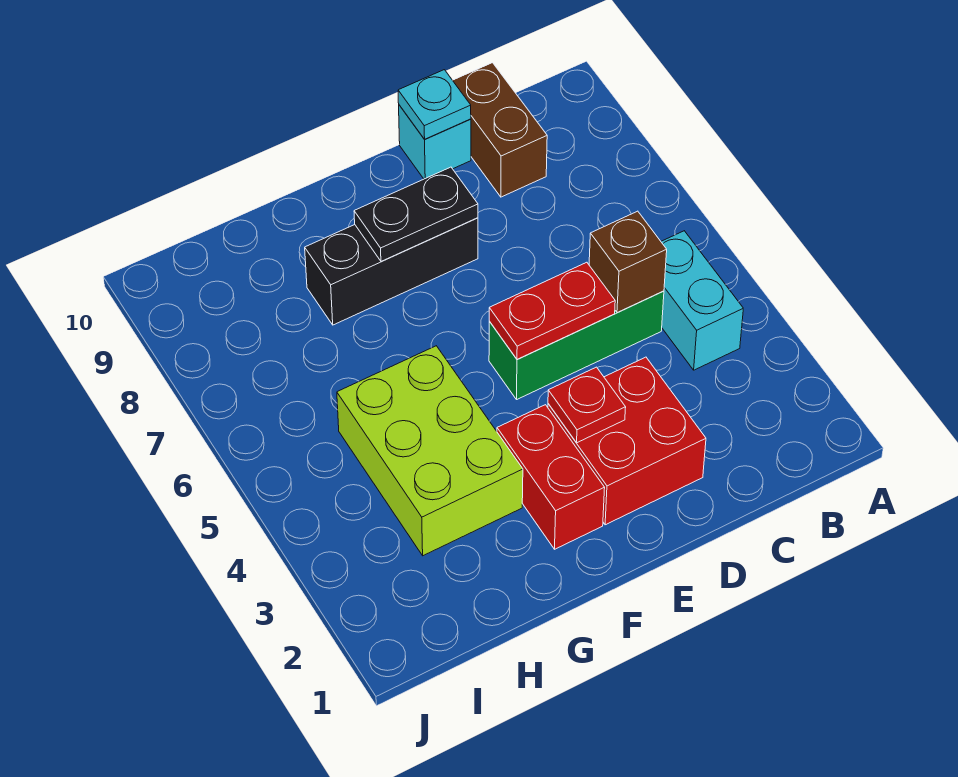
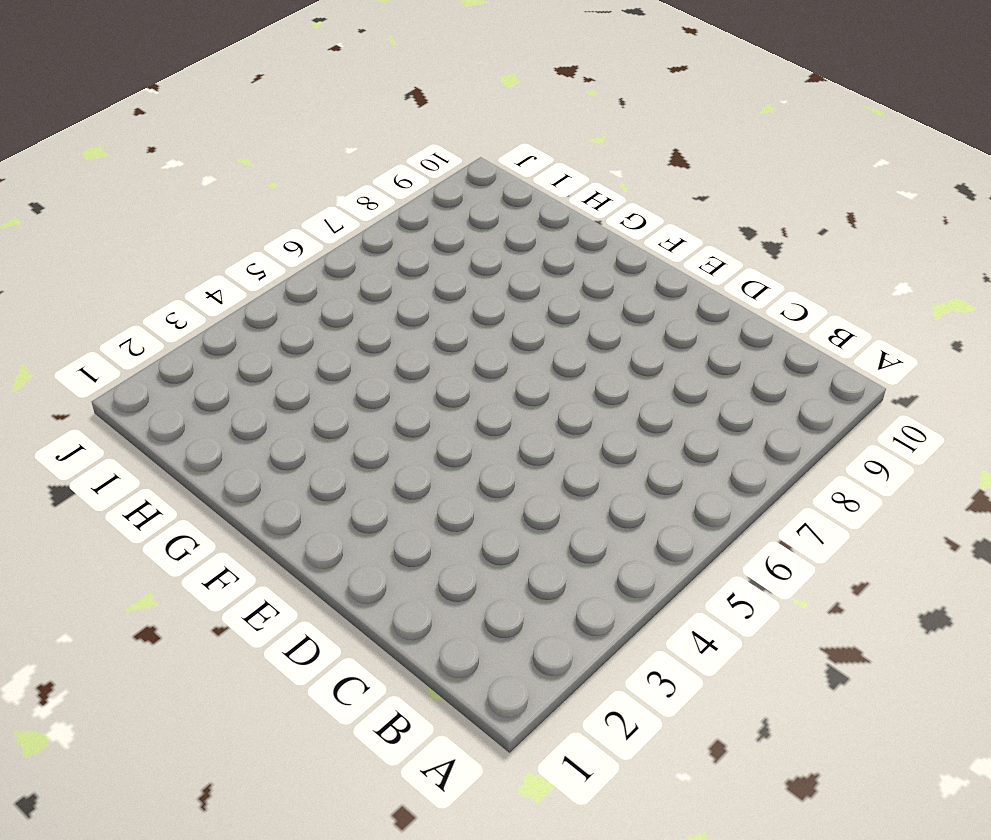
none -> cyan brick B4:B5 level 1
none -> green brick C5:E5 level 1
none -> brown brick C9:C10 level 1

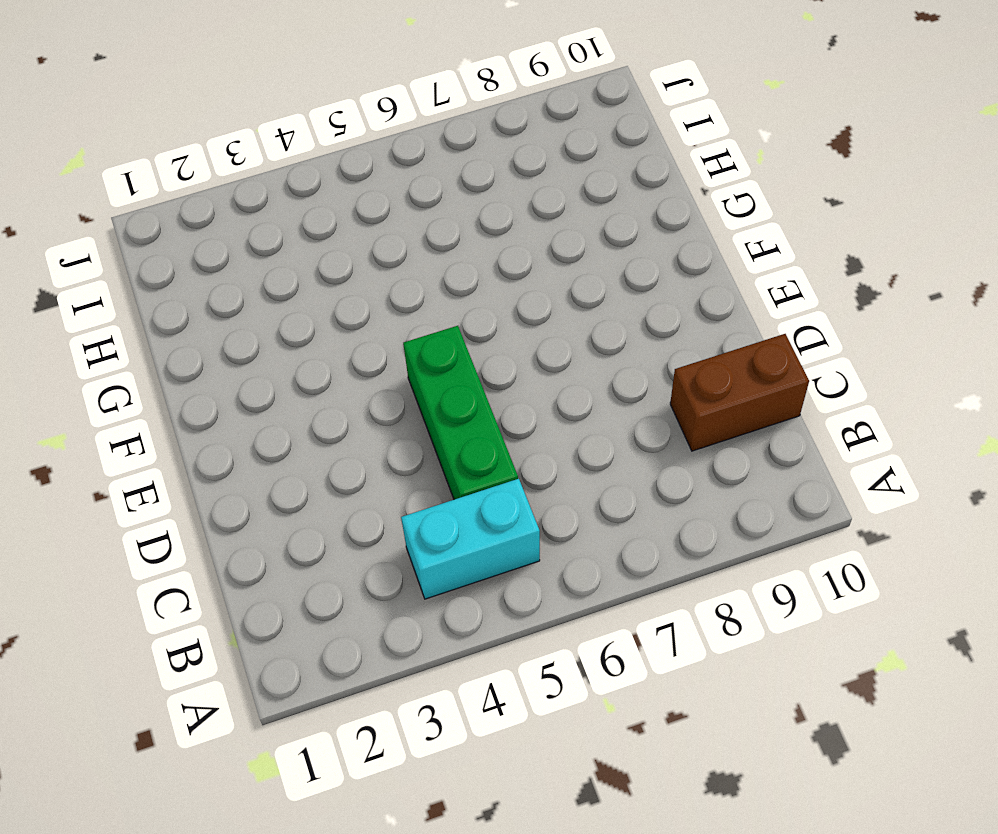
none -> red brick D2:E3 level 1
none -> cyan brick D10 level 1
none -> black brick E8:G8 level 1

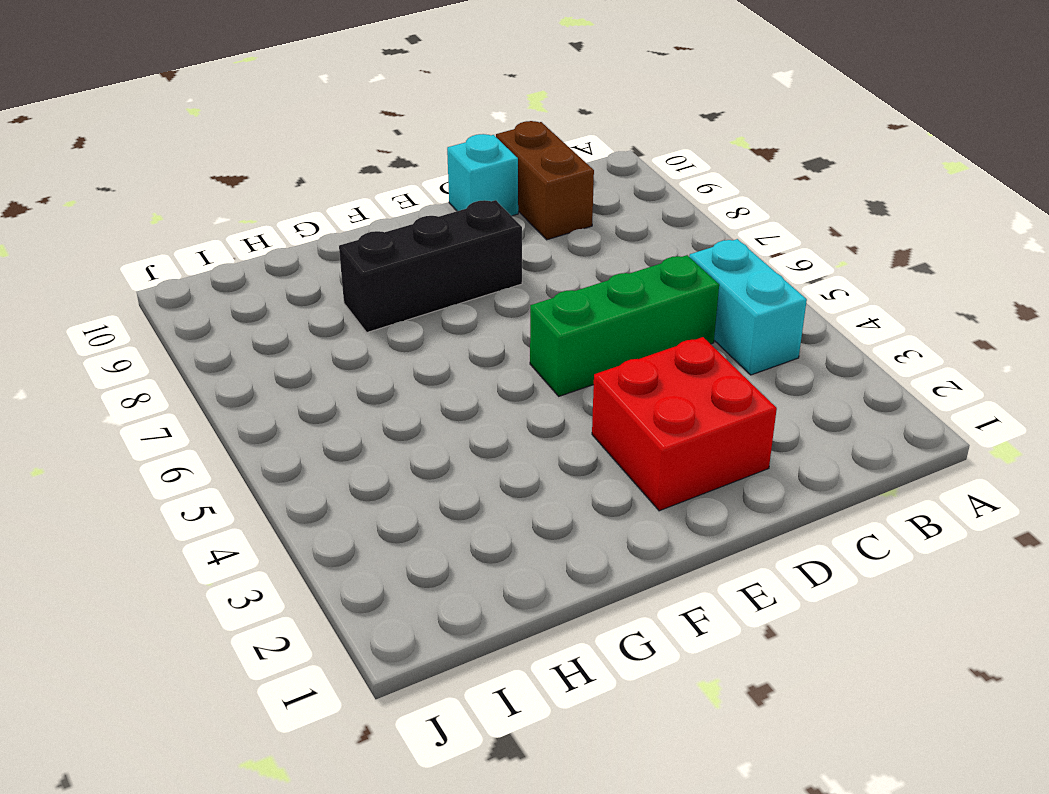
none -> red brick F2:F3 level 1
none -> lime brick G3:H5 level 1
none -> brown brick C5 level 2

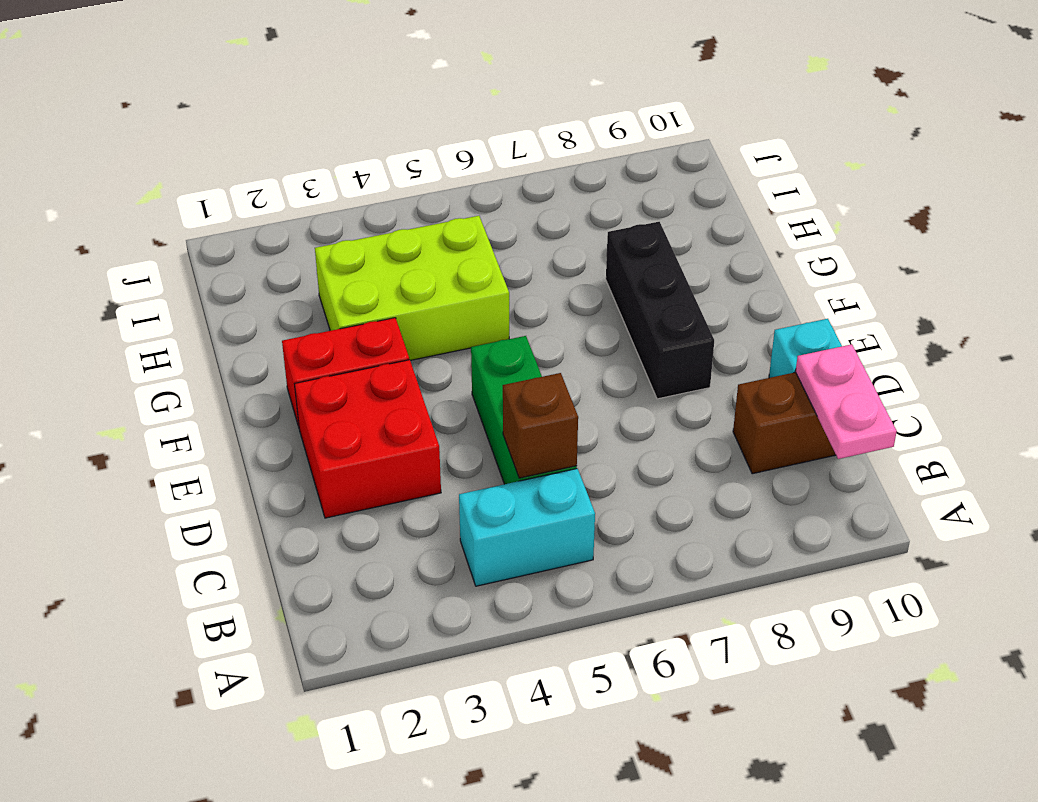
pink plate B10:C10 level 2 -> none
none -> red plate D5:E5 level 2
none -> cyan plate D10 level 2
none -> red plate E3 level 2

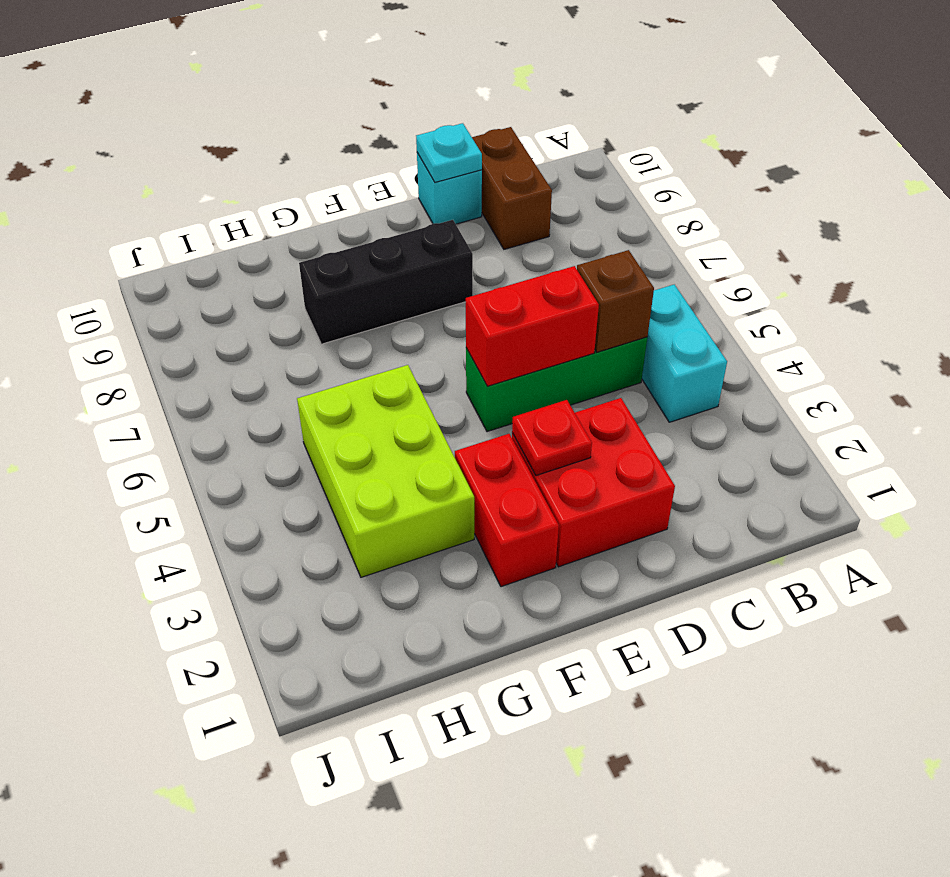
red brick D5:E5 level 2 -> red plate D5:E5 level 2
none -> black plate E8:F8 level 2

